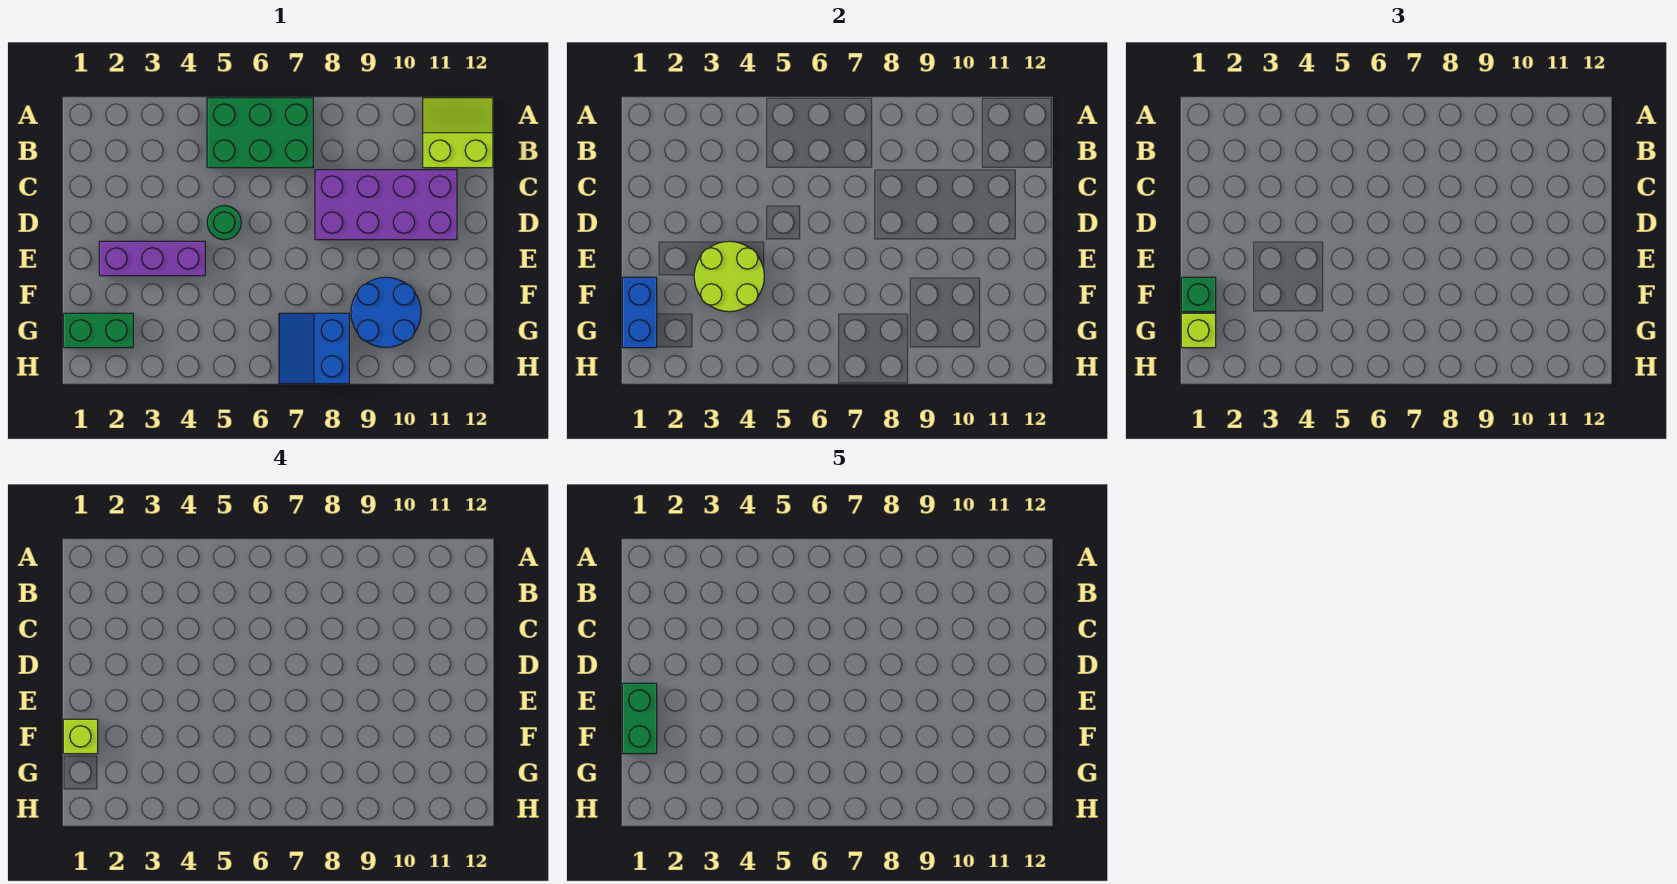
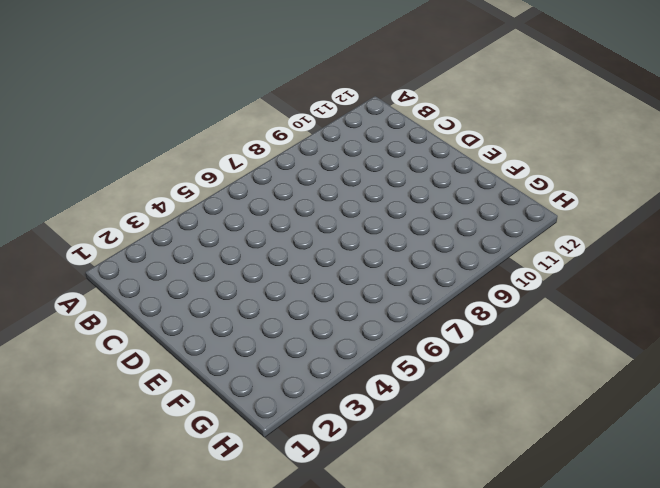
none -> green brick A5:B7 level 1
none -> lime slope A11:B12 level 1 top B
none -> purple brick C8:D11 level 1

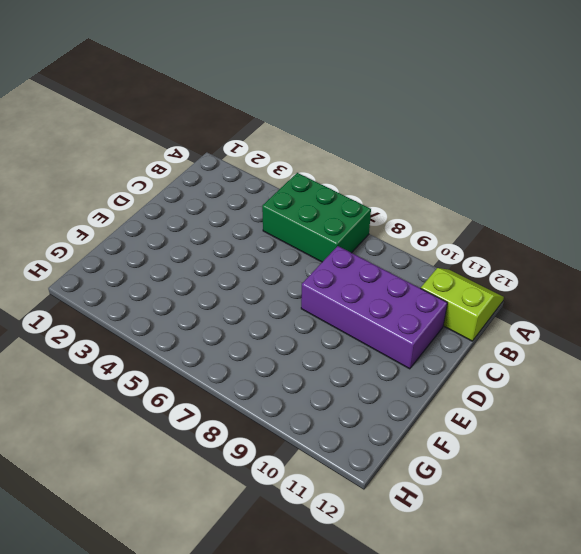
none -> green round brick D5 level 1
none -> purple brick E2:E4 level 1
none -> blue round brick F9:G10 level 1

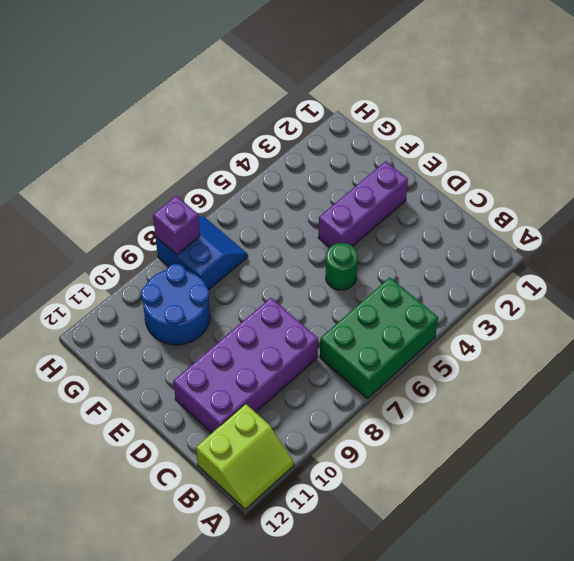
purple brick H8 level 2 -> none
none -> green brick G1:G2 level 1
none -> lime round brick E3:F4 level 2
none -> blue brick F1:G1 level 2

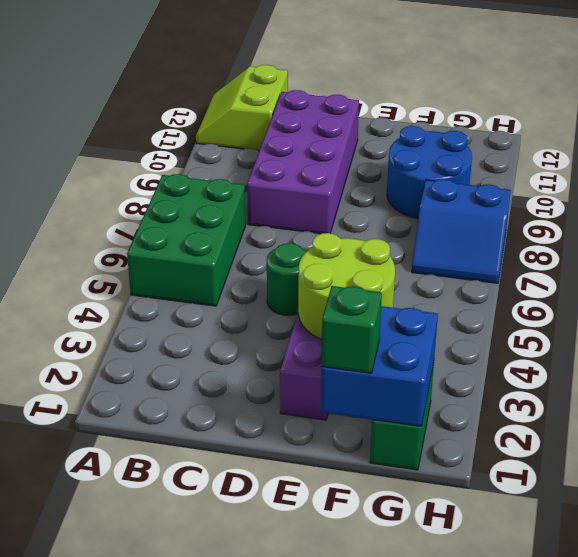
blue brick F1:G2 level 2 -> blue brick F1:G1 level 2
none -> lime brick G1 level 3
none -> lime brick F1 level 4
none -> green brick E1:F1 level 5

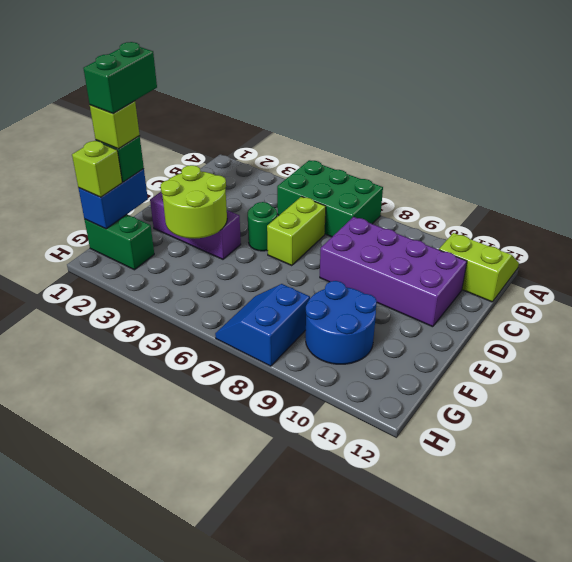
lime brick C6:D6 level 1 -> none

